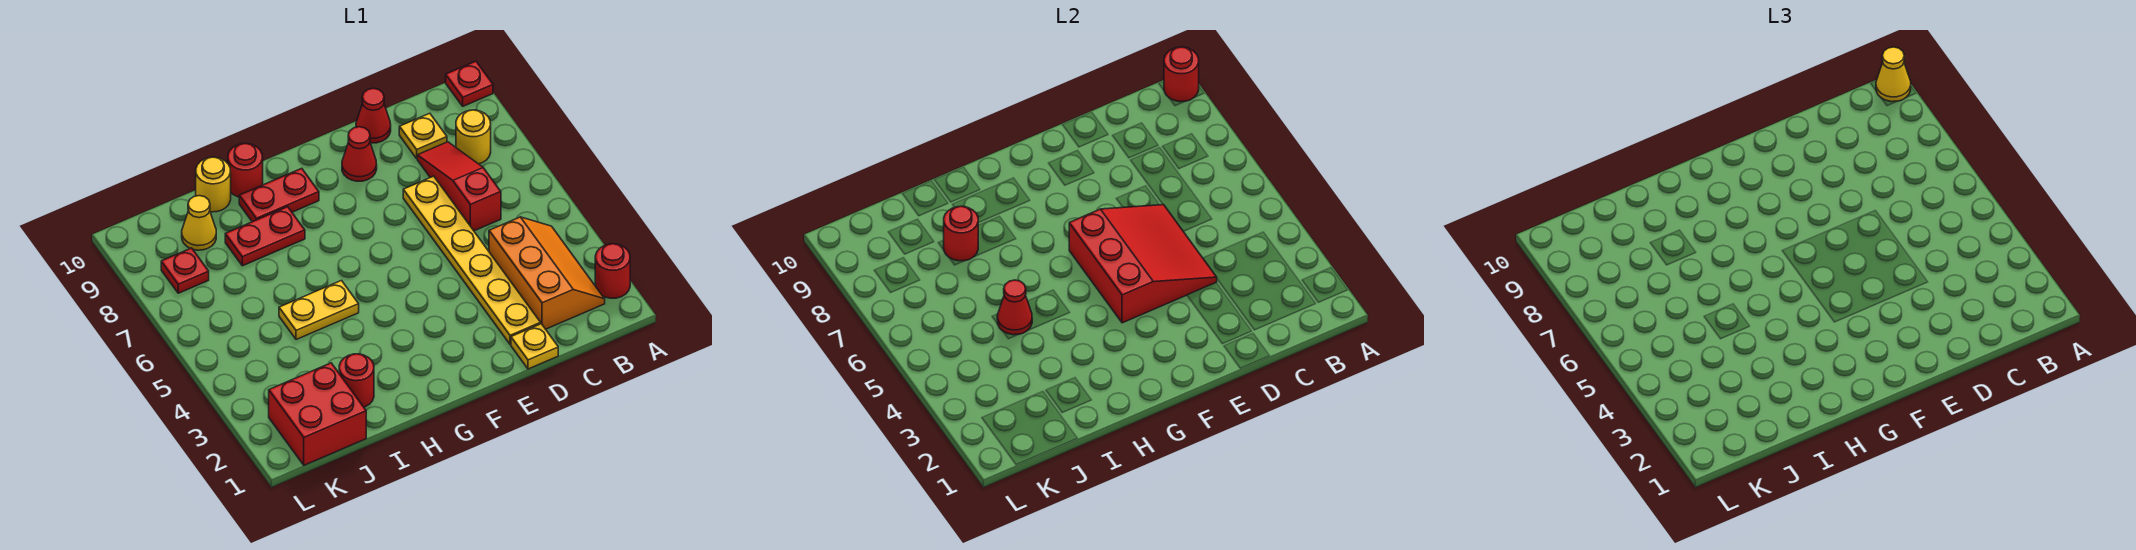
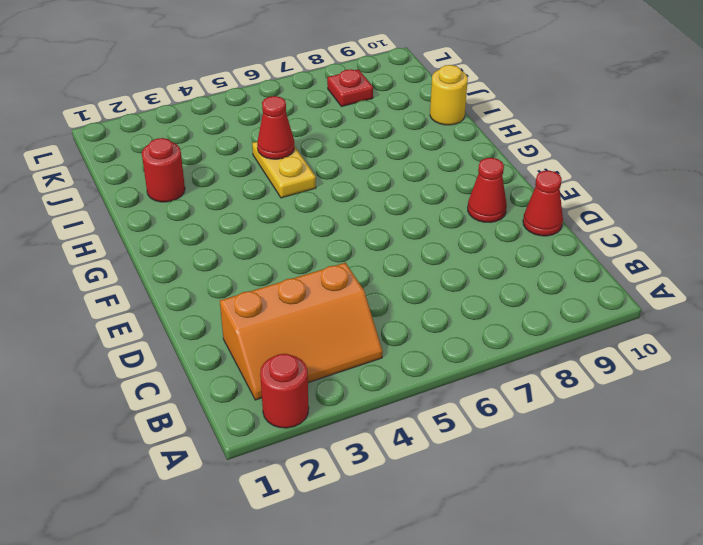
none -> red plate A10 level 1
none -> yellow round brick B8 level 1
none -> red slope C6:C8 level 1 top 6

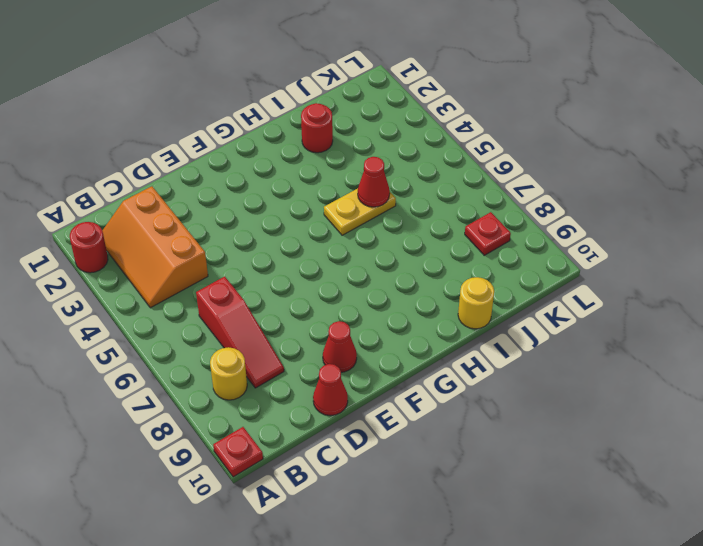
none -> yellow plate C9 level 1
none -> yellow plate D1 level 1
none -> yellow plate D2:D7 level 1

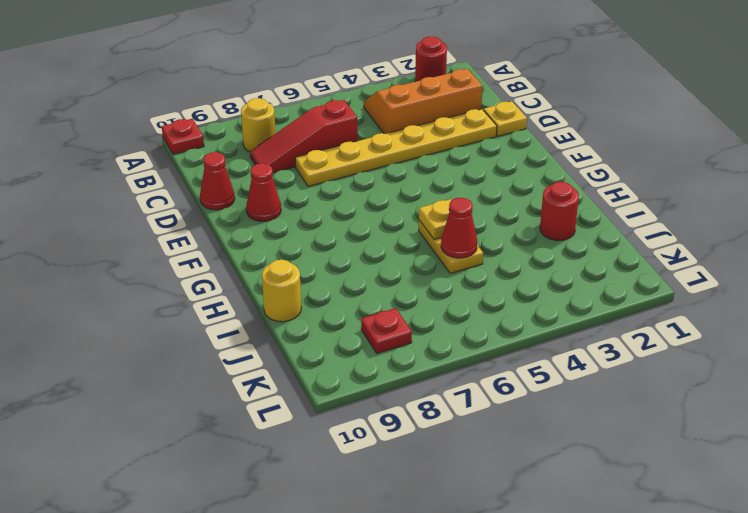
yellow plate H5 level 2 -> yellow plate C9 level 1
none -> red plate G9:H9 level 1
none -> red plate H8:I8 level 1
none -> red round brick H10 level 1

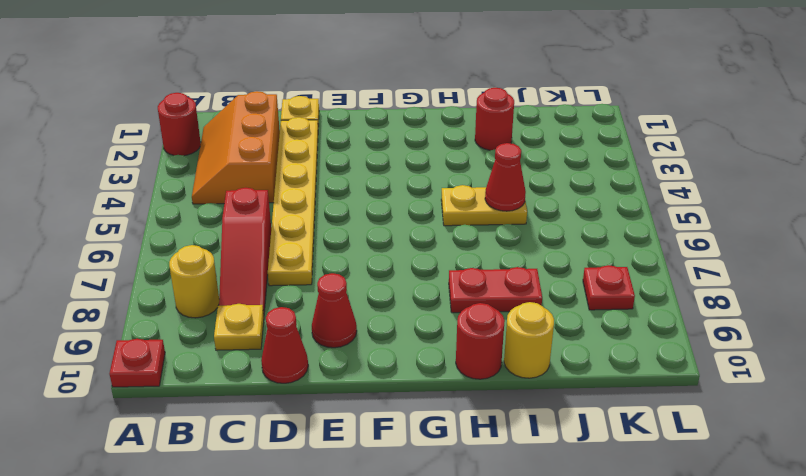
none -> red plate G9:H9 level 1
none -> red brick J1:K2 level 1
none -> yellow cone J9 level 1

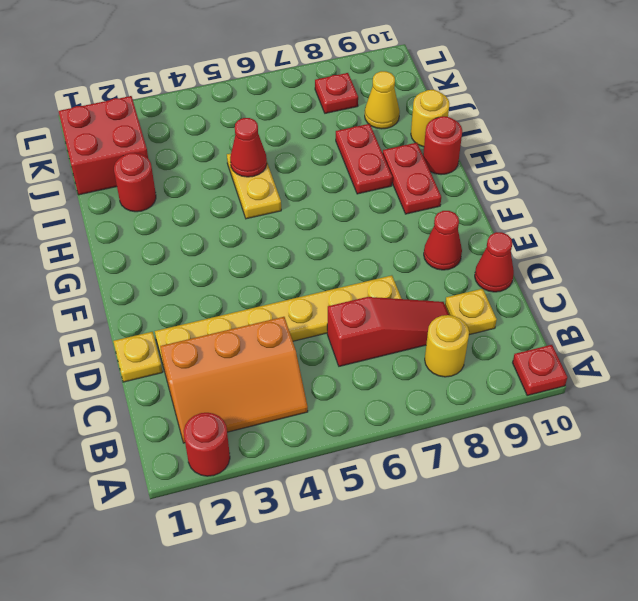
none -> red round brick A10 level 2
none -> red slope D4:F6 level 2 top F
none -> red round brick I8 level 2

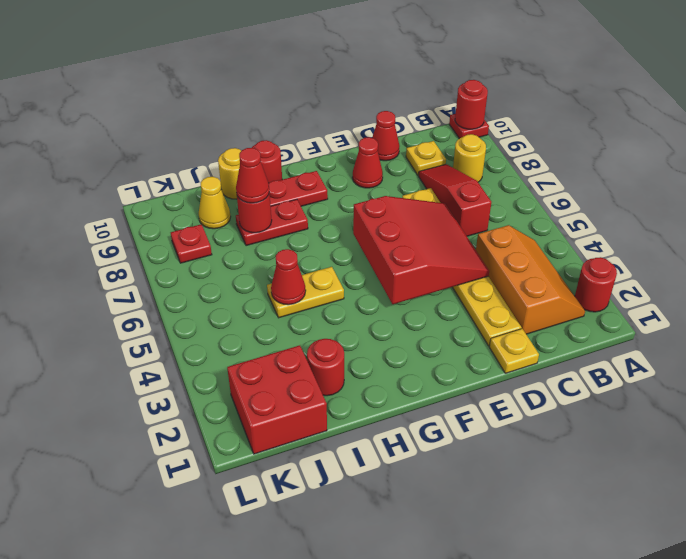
red cone I8 level 3 -> none
none -> yellow cone A10 level 3

